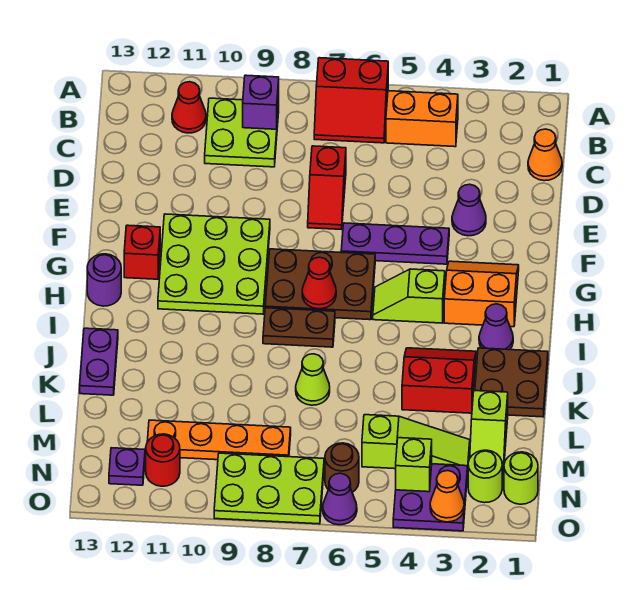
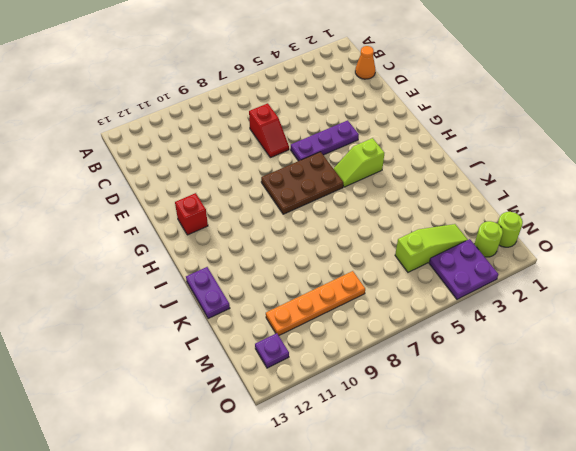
none -> red slope A6:B7 level 1 top A
none -> orange brick B4:B5 level 1
none -> lime plate B9:C10 level 1
none -> red cone B11 level 1

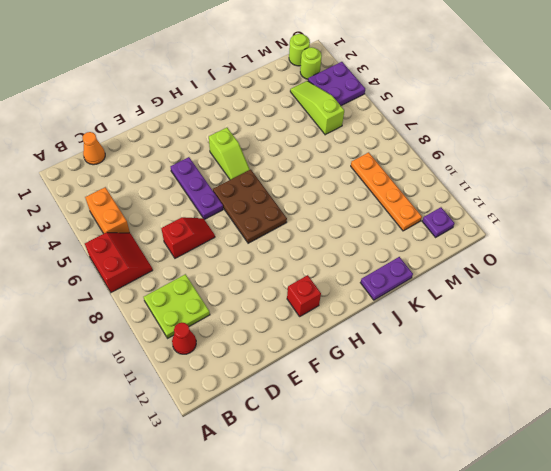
none -> purple cone E3 level 1
none -> lime plate F9:H11 level 1
none -> orange slope G2:H3 level 1 top H
none -> purple round brick H13 level 1

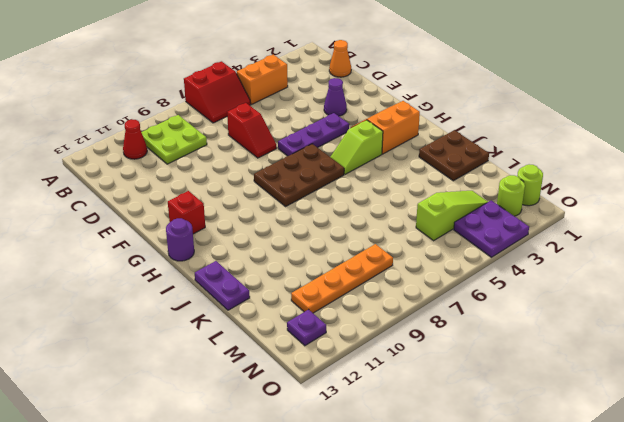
none -> lime plate F9:H11 level 1
none -> purple cone I2 level 1
none -> brown plate I7:I8 level 1
none -> red slope J3:K4 level 1 top K

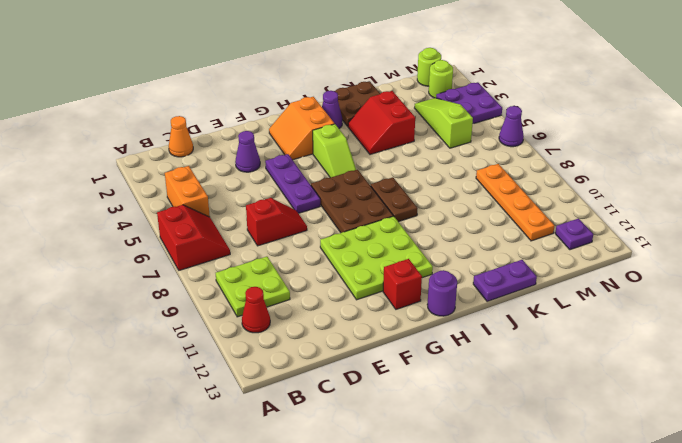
none -> lime cone K7 level 1
none -> lime slope L2:M2 level 1 top L
none -> brown round brick N6 level 1
none -> lime plate N7:O9 level 1

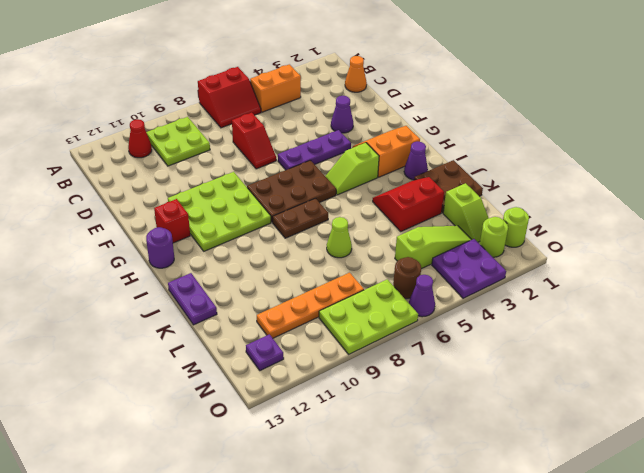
none -> red round brick N11 level 1
none -> purple brick B9 level 2
none -> red cone H7 level 2
none -> lime brick N4 level 2

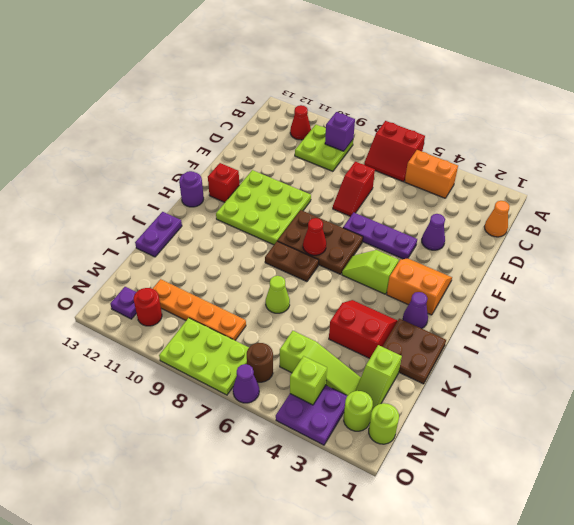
none -> orange cone O3 level 2

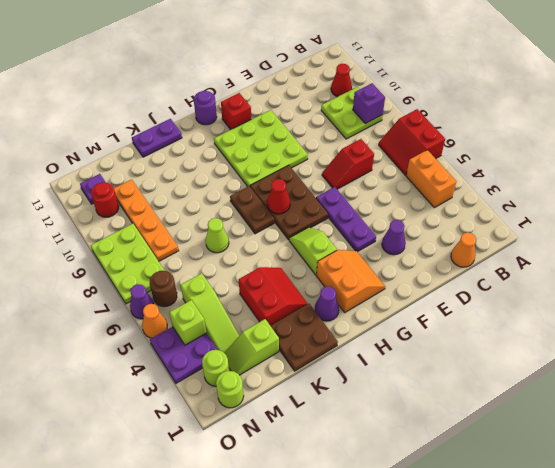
orange cone O5 level 1 -> orange cone O3 level 2

